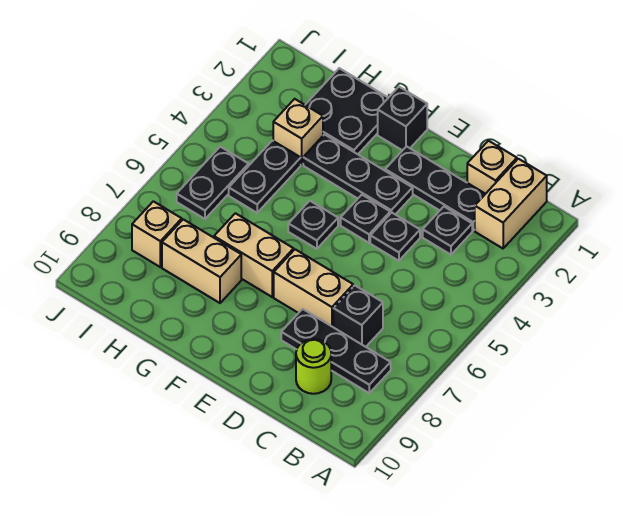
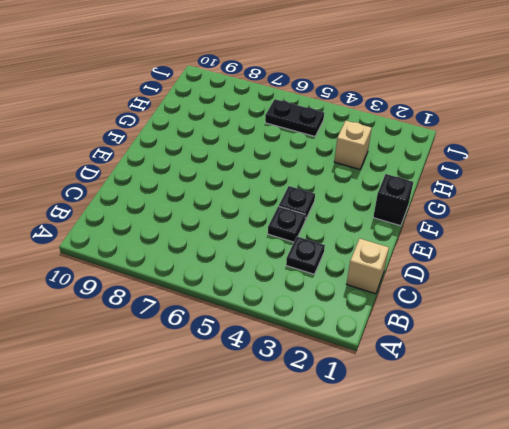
none -> tan brick B1:B2 level 1
none -> black plate B8:D8 level 1
none -> black plate C2:E2 level 1

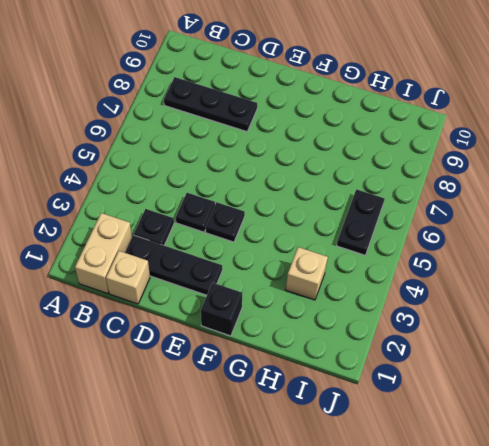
none -> black brick C7 level 1
none -> lime round brick C9 level 1
none -> tan brick D7:E7 level 1

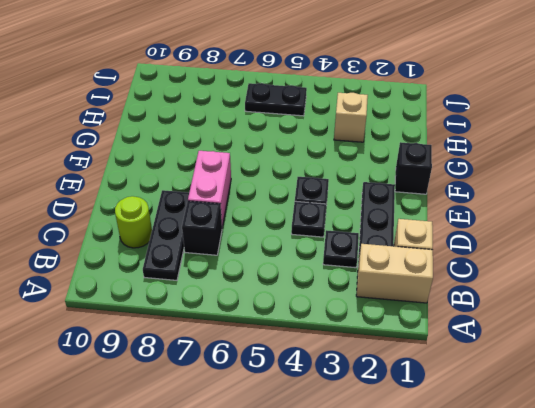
pink brick D7:E7 level 1 -> tan brick D7:E7 level 1
none -> black plate E3:G3 level 1
none -> black plate F5 level 1
none -> tan brick F7:G7 level 1

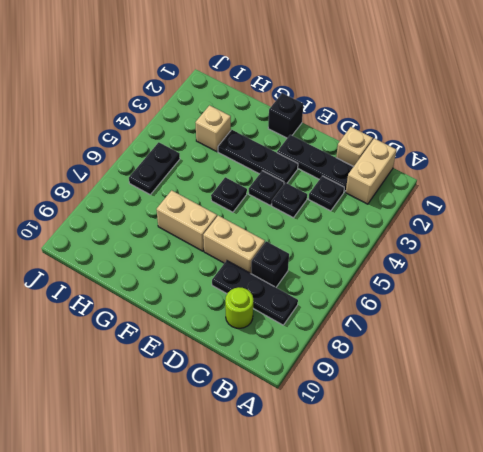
none -> black plate G1:H2 level 1
none -> tan brick G8:H8 level 1
none -> black plate H4:H5 level 1

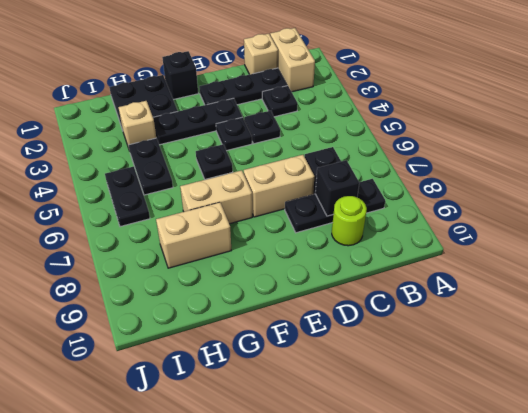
black brick C8 level 2 -> none
none -> tan brick I8 level 1

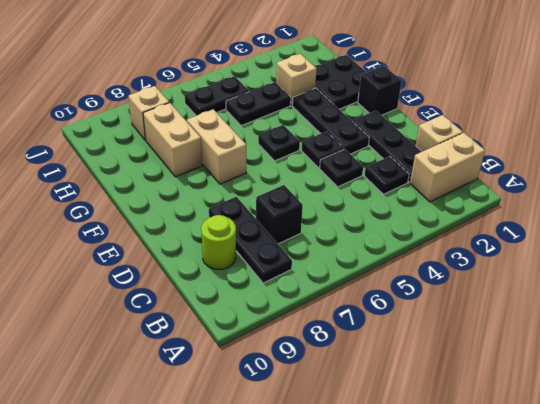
none -> tan brick D7:E7 level 1

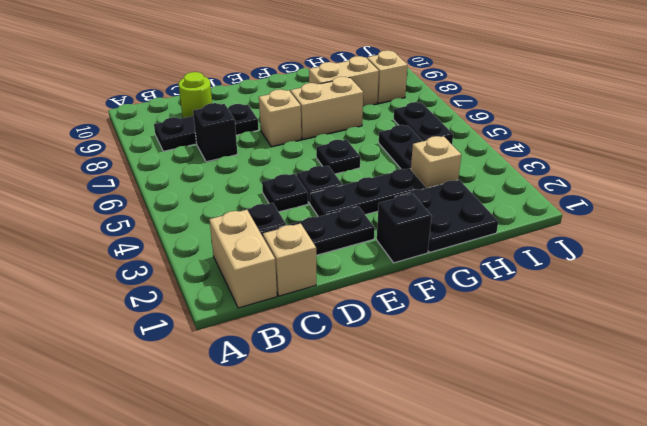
tan brick E7 level 1 -> tan brick D7:E7 level 1

